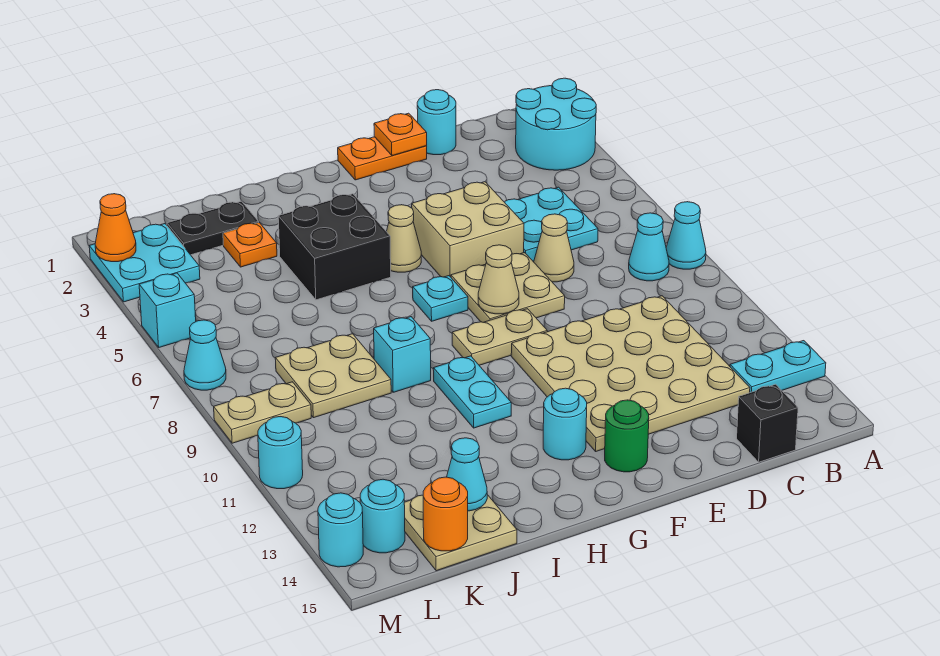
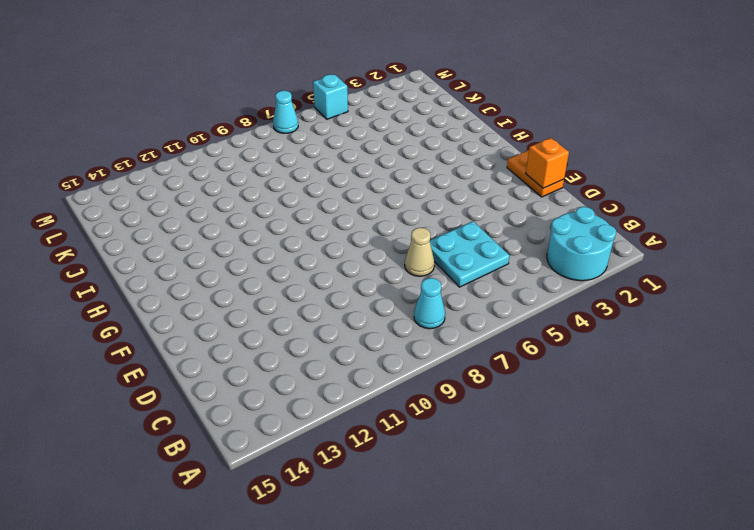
orange brick E1 level 2 -> orange plate E1 level 2
none -> cyan cone A8 level 1
none -> cyan plate A13:B13 level 1
none -> tan plate C10:F13 level 1
none -> black brick C15 level 1

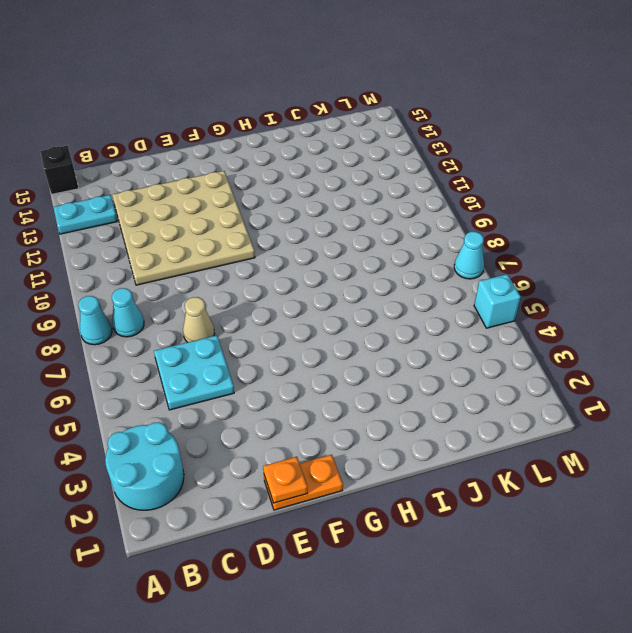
black brick A15 level 1 -> black brick C15 level 1
none -> cyan round brick D1 level 1
none -> tan brick E5:F6 level 1
none -> tan plate E7:F8 level 1
none -> tan plate F9:G9 level 1

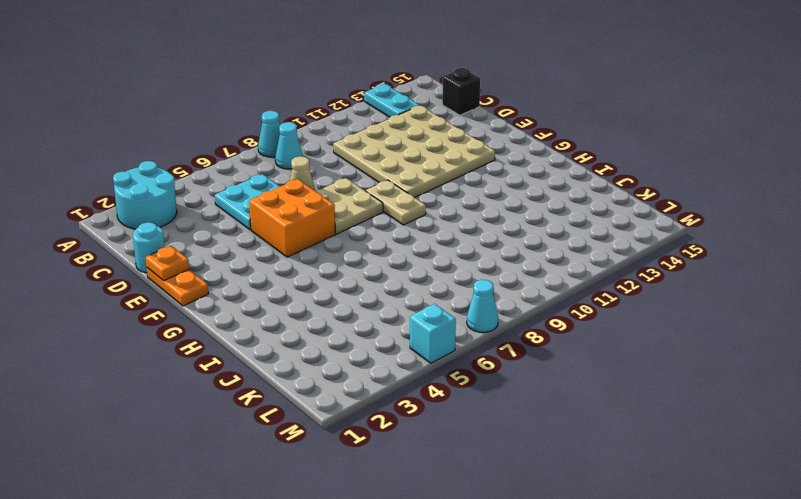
orange brick E5:F6 level 1 -> tan brick E5:F6 level 1
none -> green round brick F14 level 1
none -> tan cone G5 level 1
none -> cyan plate G7 level 1
none -> cyan round brick G13 level 1

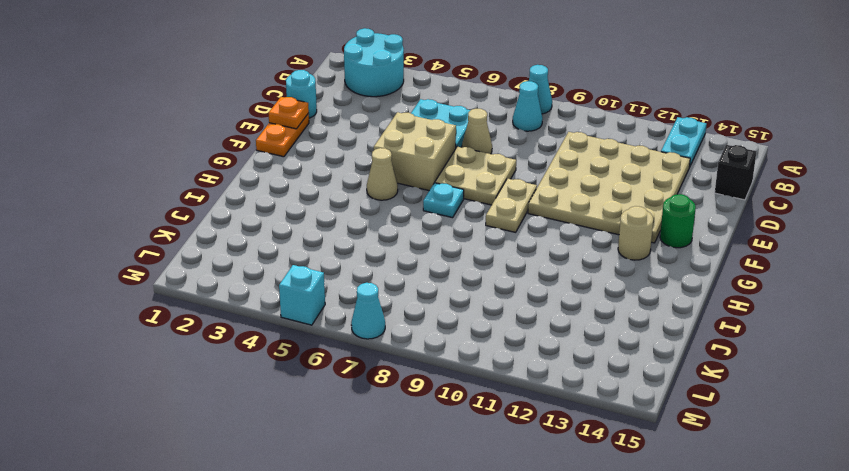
tan round brick G13 level 1 -> cyan round brick G13 level 1
none -> black brick H4:I5 level 1
none -> cyan plate H10:H11 level 1
none -> cyan brick I9 level 1
none -> black plate J2:K2 level 1

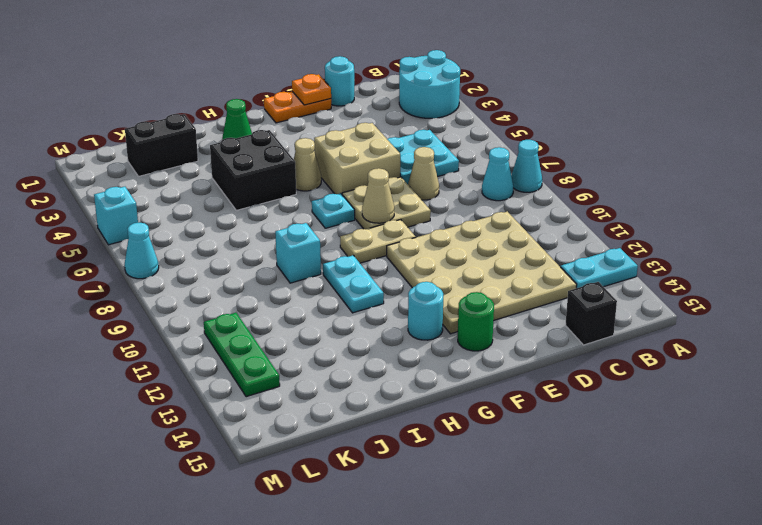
green cone H2 level 1 -> none
black brick J2:K2 level 1 -> black plate J2:K2 level 1
green plate L11:L13 level 1 -> none
none -> orange plate J3 level 1
none -> tan plate J8:K9 level 1
none -> tan plate J14:K15 level 1
none -> cyan plate L2:M3 level 1

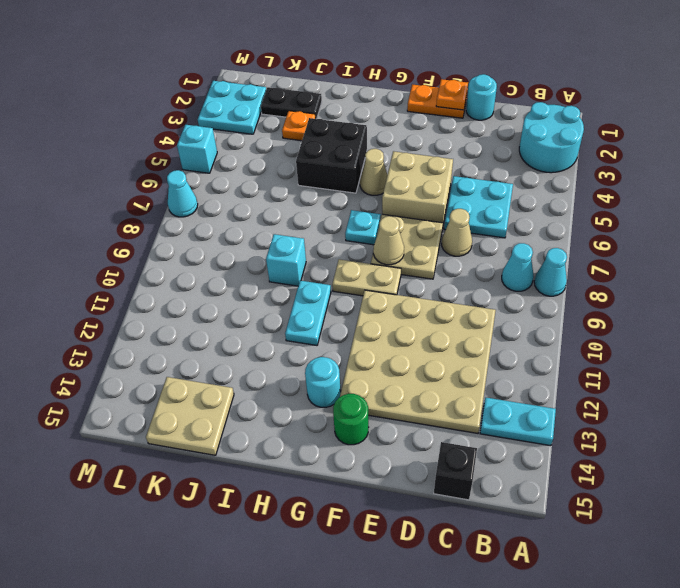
none -> tan plate J8:K9 level 1
none -> tan plate L9:M9 level 1
none -> cyan round brick L14 level 1
none -> cyan round brick M11 level 1

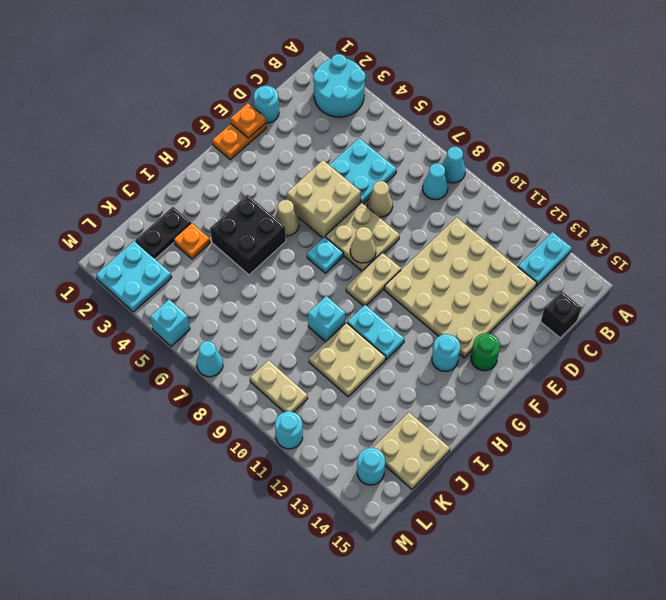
tan plate I10:J11 level 1 -> tan plate J8:K9 level 1
tan plate L9:L10 level 1 -> tan plate L9:M9 level 1
none -> cyan round brick M14 level 1
none -> cyan cone J14 level 2
none -> orange round brick K15 level 2
none -> orange cone M2 level 2

